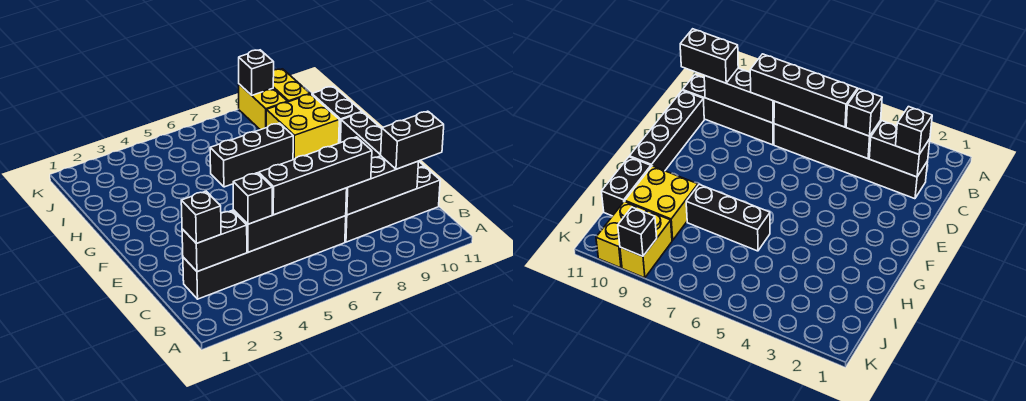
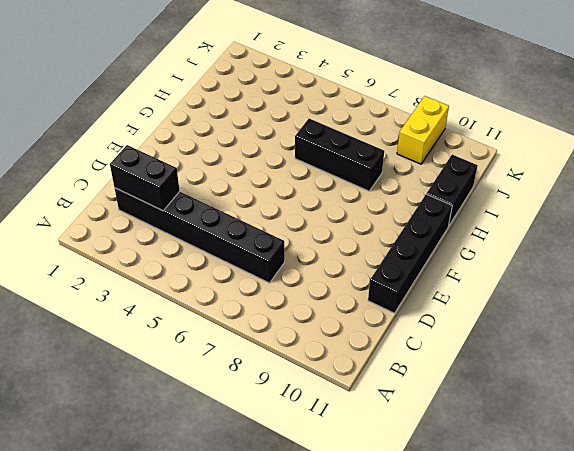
none -> black brick C8:C11 level 1
none -> yellow brick H9:I10 level 1
none -> yellow brick J10:K10 level 1

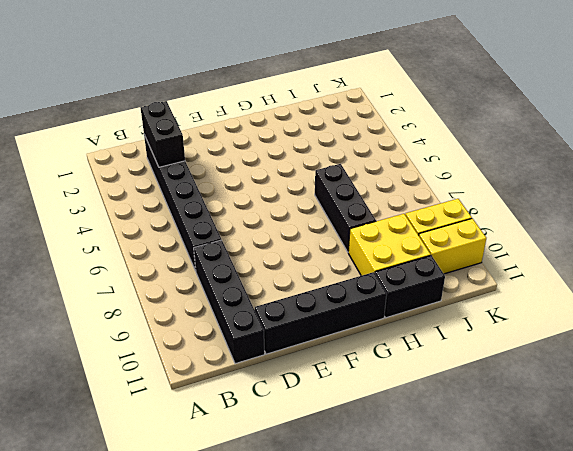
none -> black brick C4:C7 level 2
none -> black brick C8:C10 level 2
none -> black brick K9 level 2

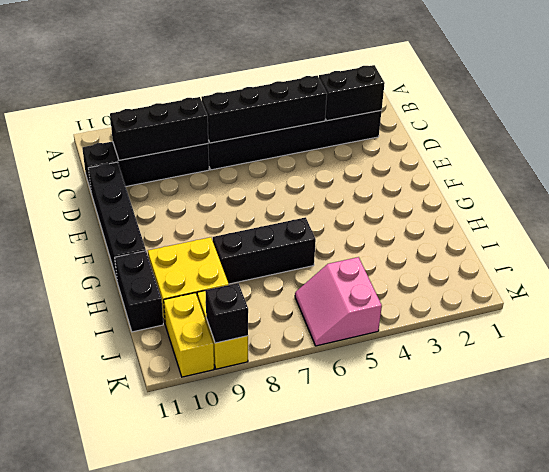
pink slope J5:K6 level 1 top 5 -> none
none -> black brick C2 level 3
none -> black brick C4 level 3
none -> black brick C5:C8 level 3

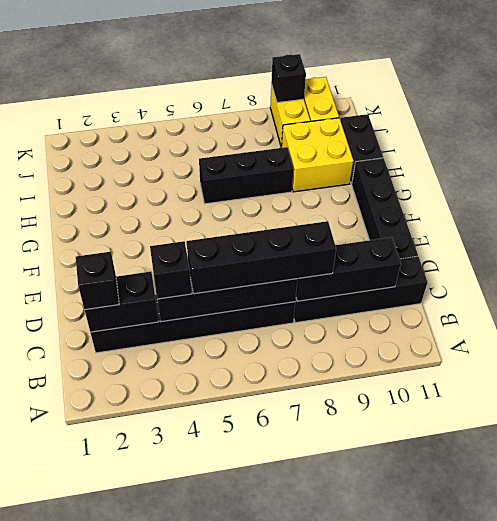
none -> black brick C10:C11 level 3

